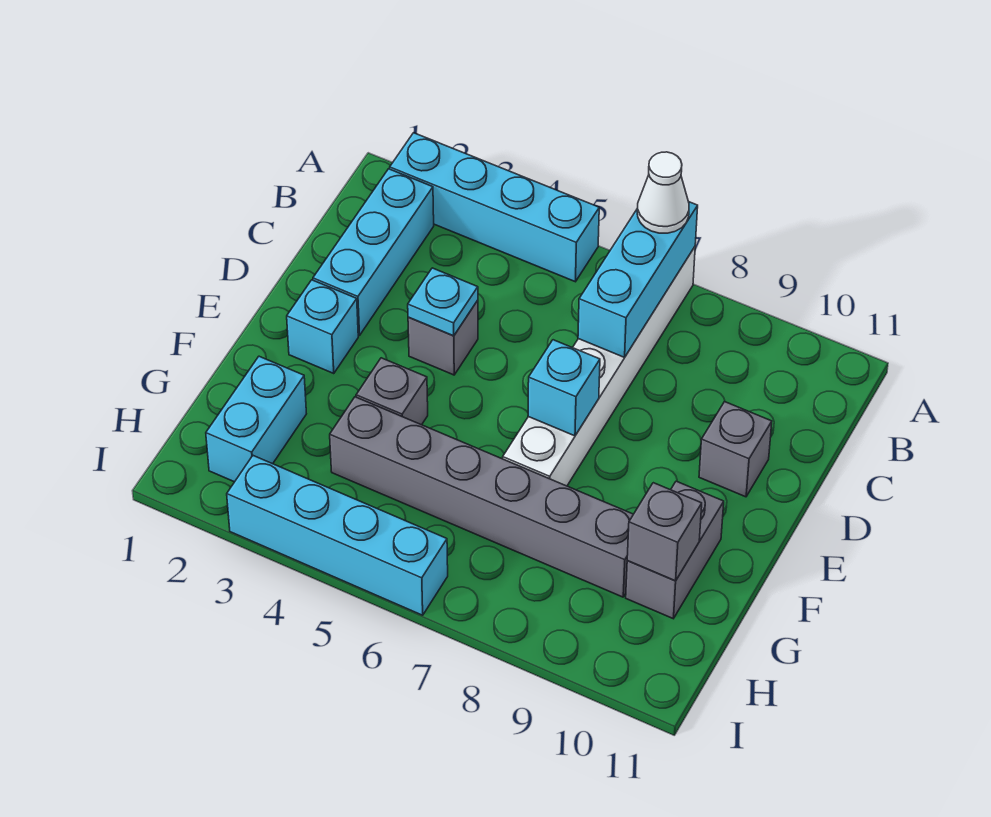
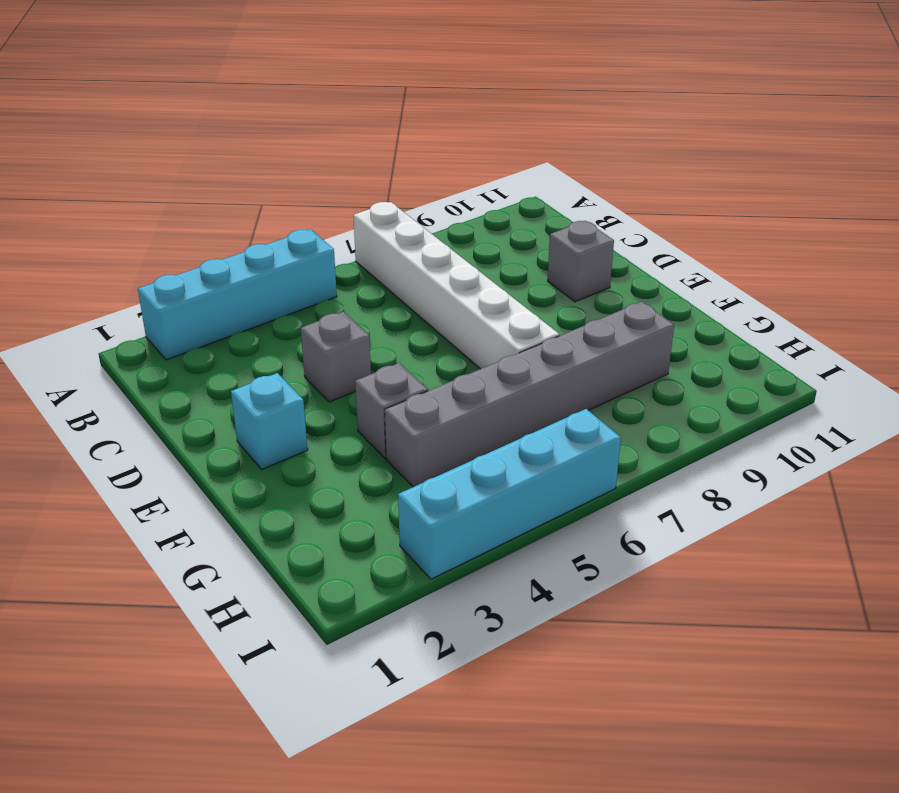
none -> cyan brick B2:D2 level 1
none -> grey brick F10:G10 level 1
none -> cyan brick G2:H2 level 1

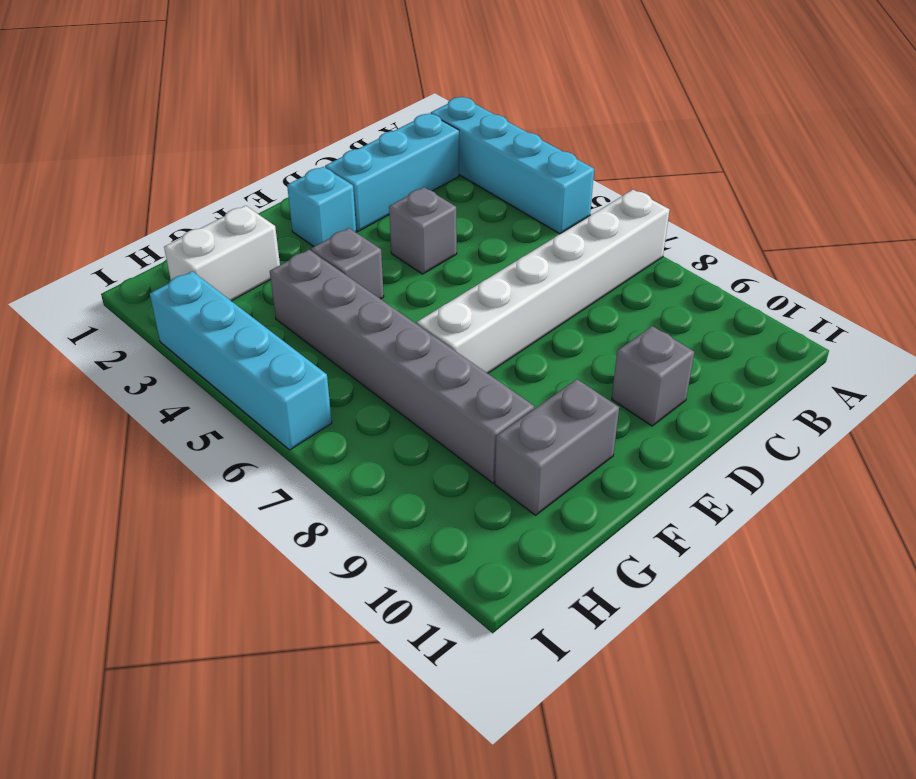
white brick G2:H2 level 1 -> cyan brick G2:H2 level 1
none -> cyan brick A7:C7 level 2
none -> cyan plate D4 level 2
none -> cyan brick E7 level 2

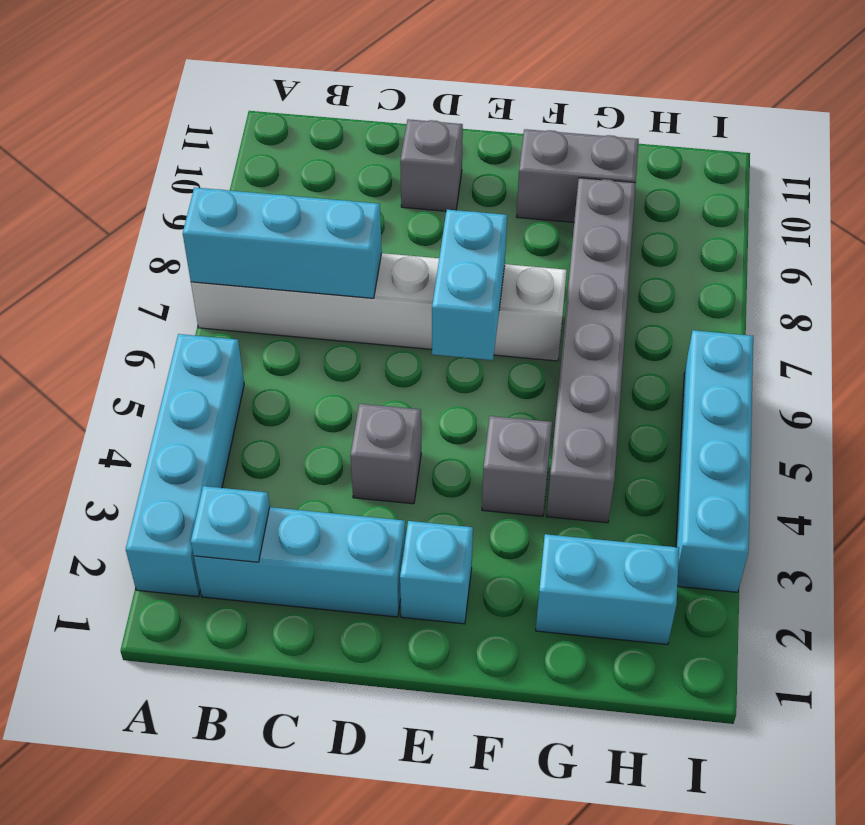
cyan plate B2 level 2 -> cyan plate D4 level 2
cyan brick E6:E7 level 2 -> cyan brick E7 level 2
none -> grey brick G10 level 2
none -> white cone A7 level 3

